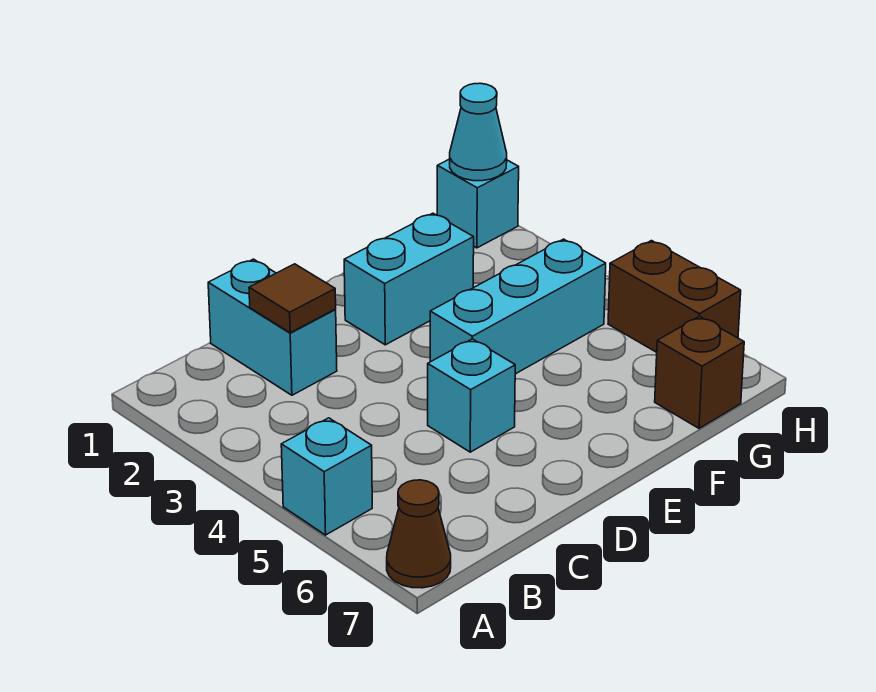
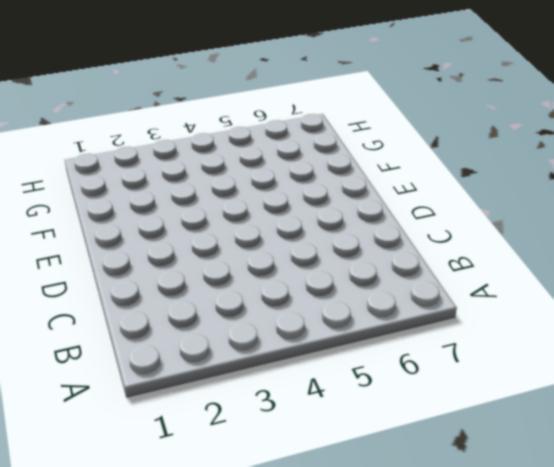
none -> cyan brick A5 level 1
none -> brown cone A7 level 1

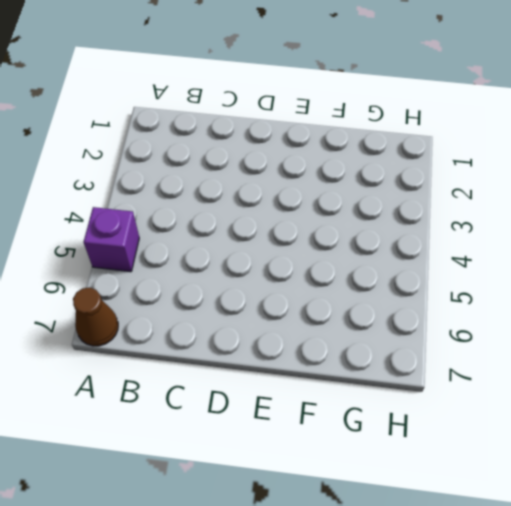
purple brick A5 level 1 -> cyan brick A5 level 1
none -> cyan brick C1:C2 level 1
none -> cyan brick D5 level 1

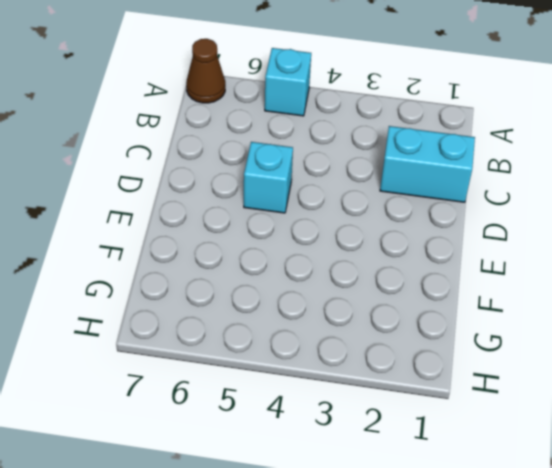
none -> cyan brick E2:F2 level 1
none -> cyan brick E4:G4 level 1

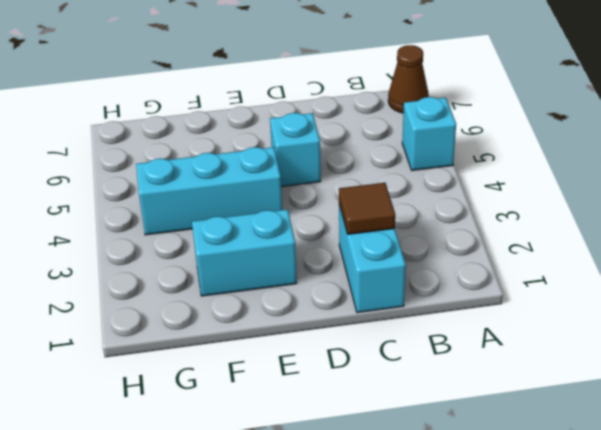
none -> brown brick G7 level 1
none -> cyan brick H1 level 1

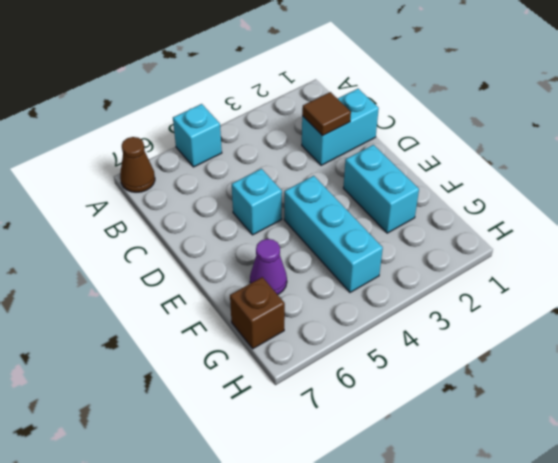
purple cone F6 level 1 -> none
none -> cyan brick H1 level 1
none -> brown brick H5:H6 level 1

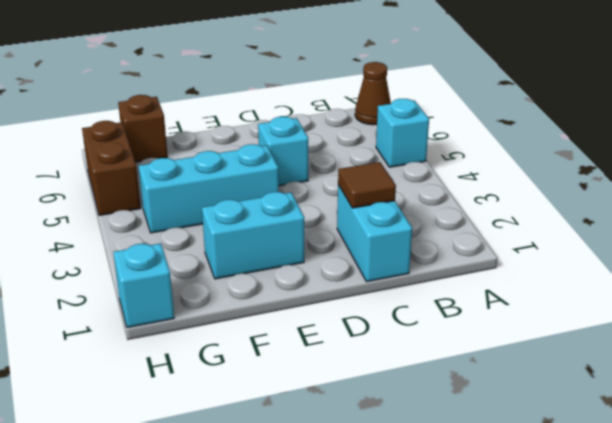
none -> cyan cone H1 level 2

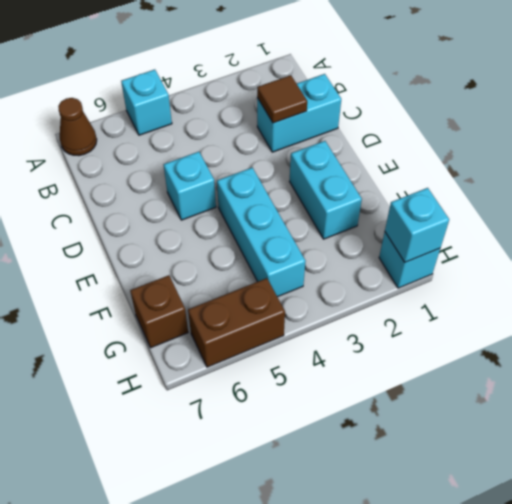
cyan brick H1 level 2 -> cyan cone H1 level 2

